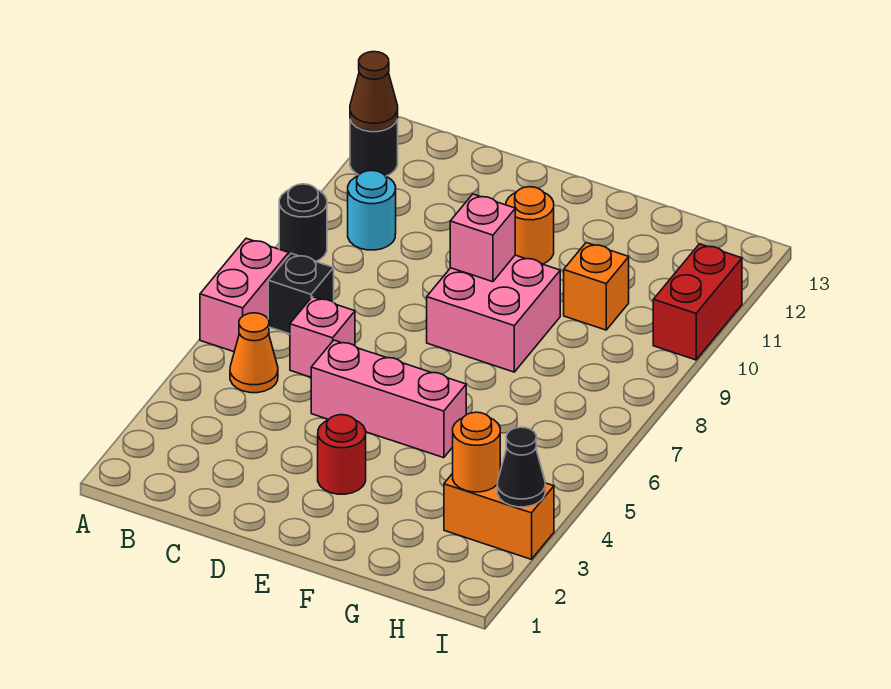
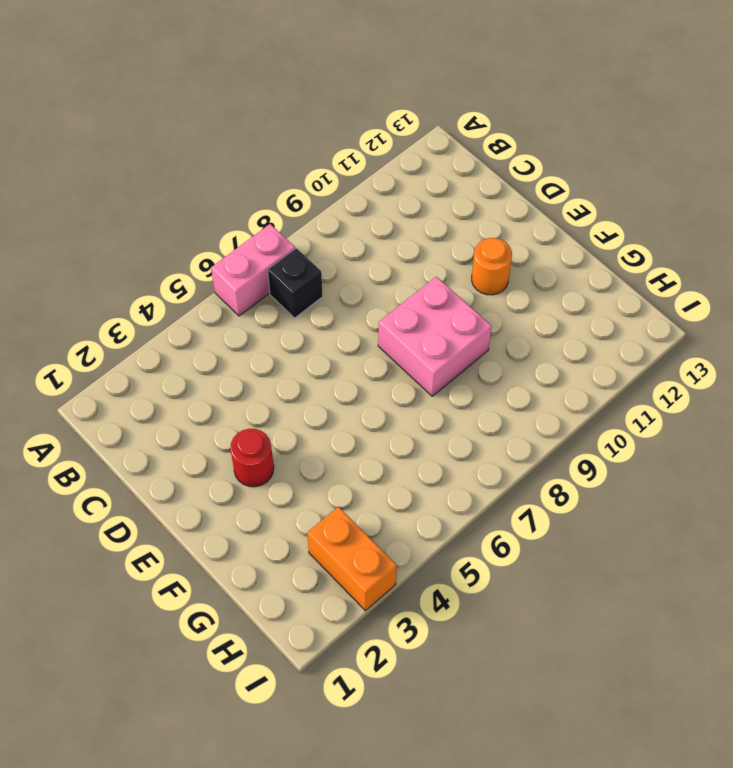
none -> black round brick A9 level 1
none -> black round brick A12 level 1
none -> orange cone B5 level 1

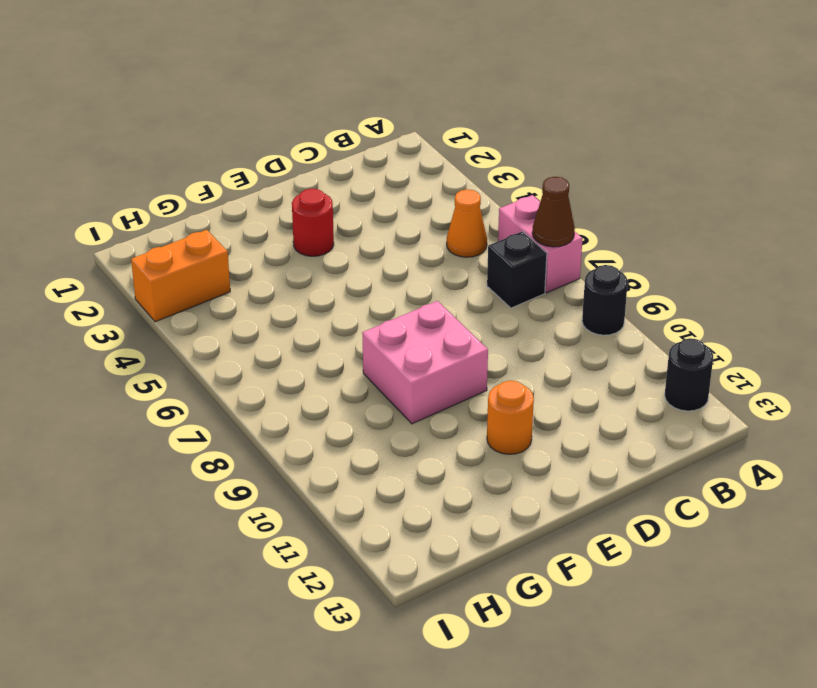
brown cone A7 level 2 -> brown cone A12 level 2
none -> cyan round brick B10 level 1
none -> pink brick C6 level 1
none -> pink brick D5:F5 level 1

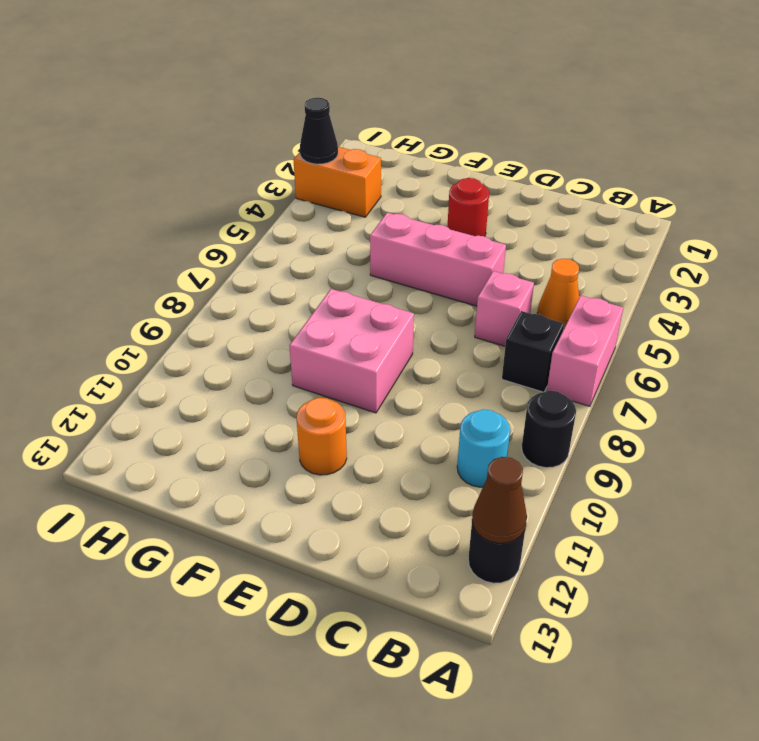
none -> orange brick G10 level 1
none -> red brick I10:I11 level 1
none -> pink brick E9 level 2

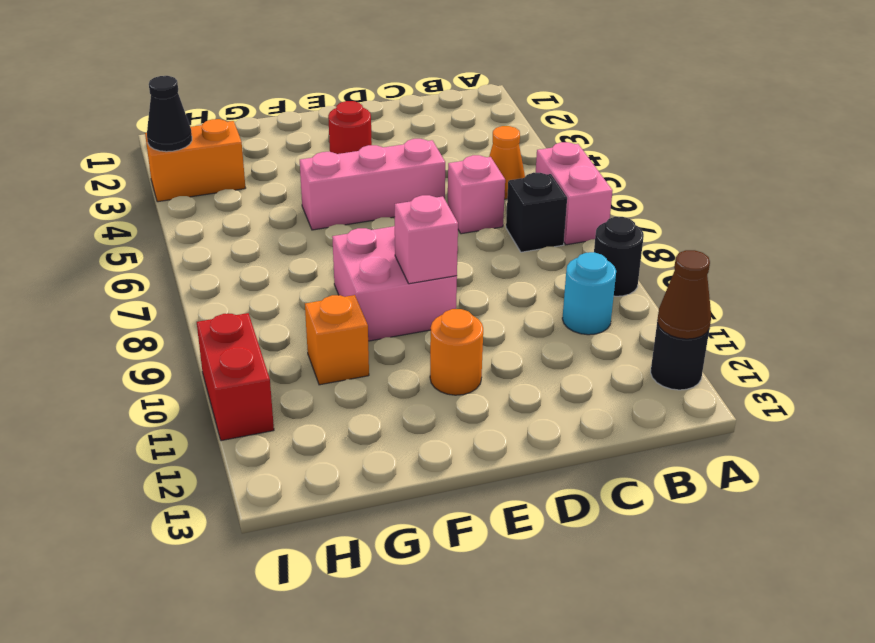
none -> orange round brick H3 level 2

